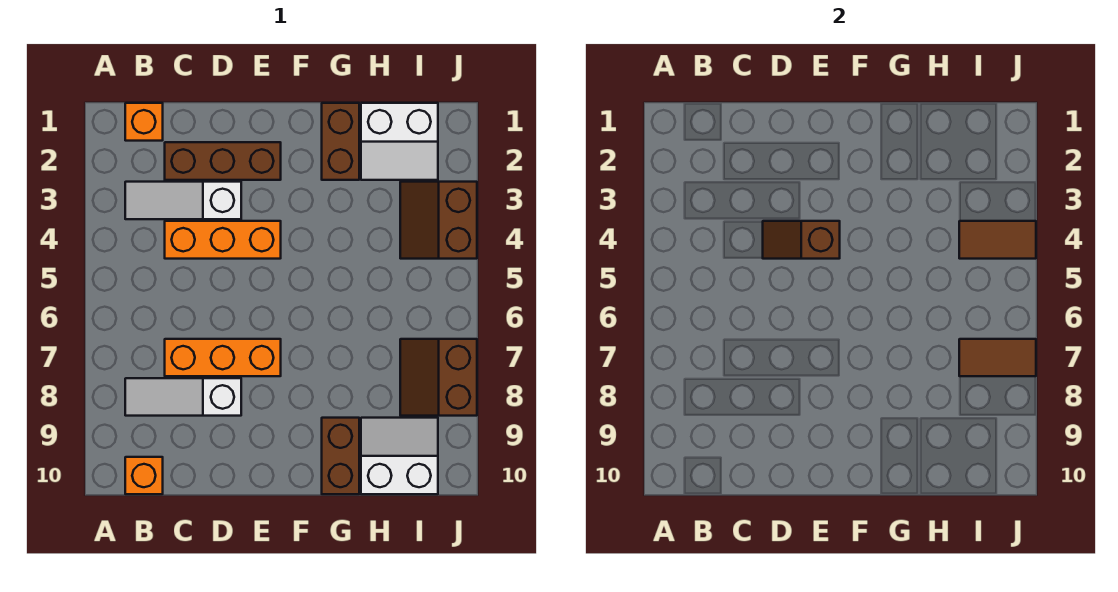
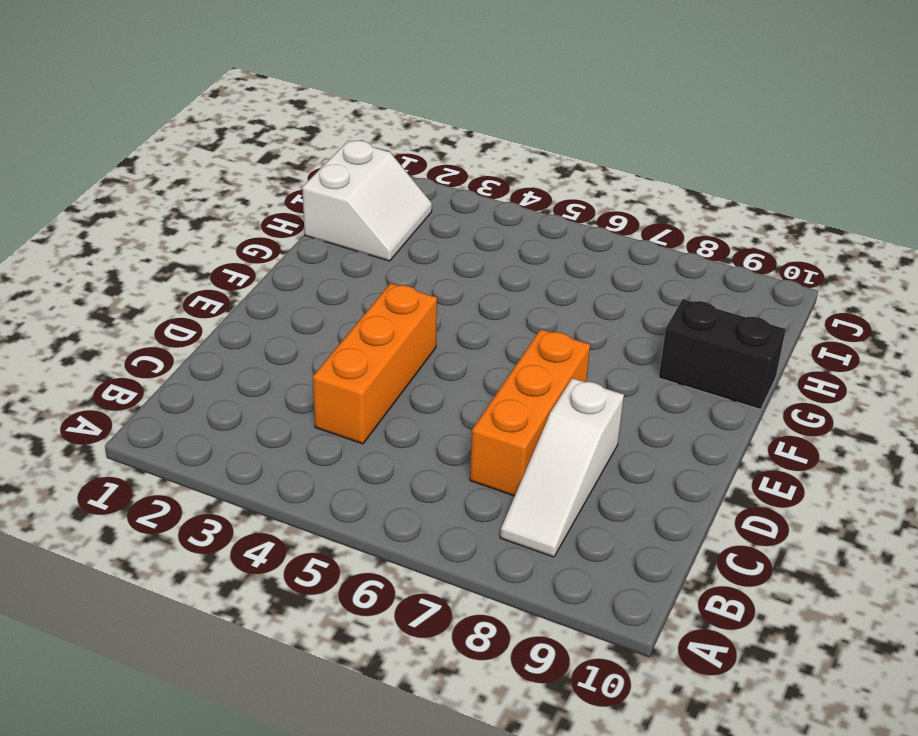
black brick G9:G10 level 1 -> brown brick G9:G10 level 1
none -> orange brick B1 level 1
none -> white slope B3:D3 level 1 top D
none -> orange brick B10 level 1

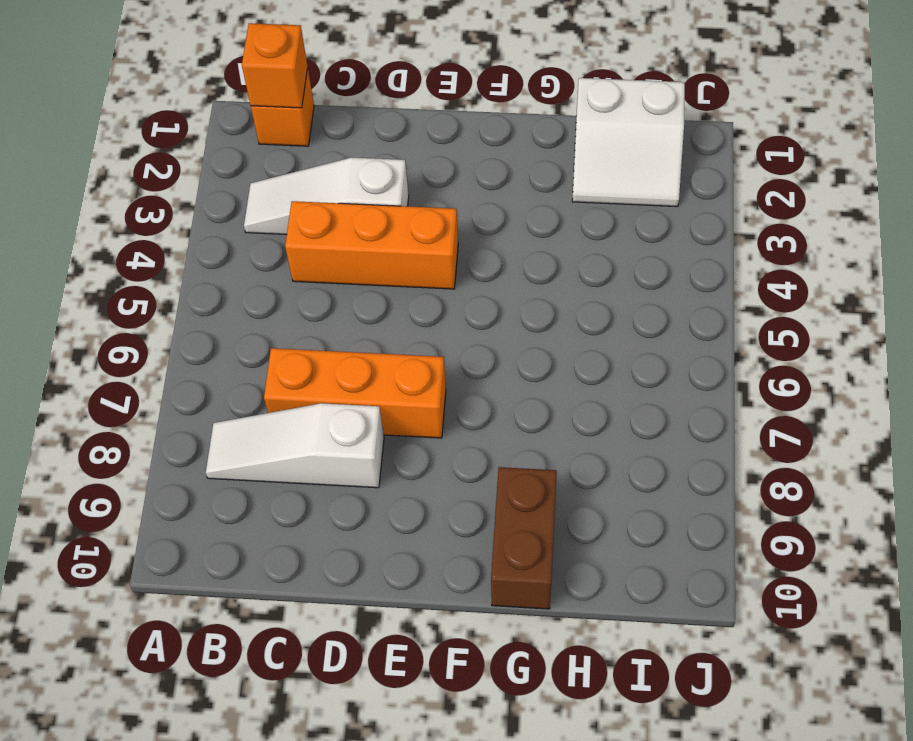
orange brick B1 level 2 -> orange brick B10 level 1
none -> brown brick C2:E2 level 1
none -> brown brick G1:G2 level 1
none -> white slope H9:I10 level 1 top 10

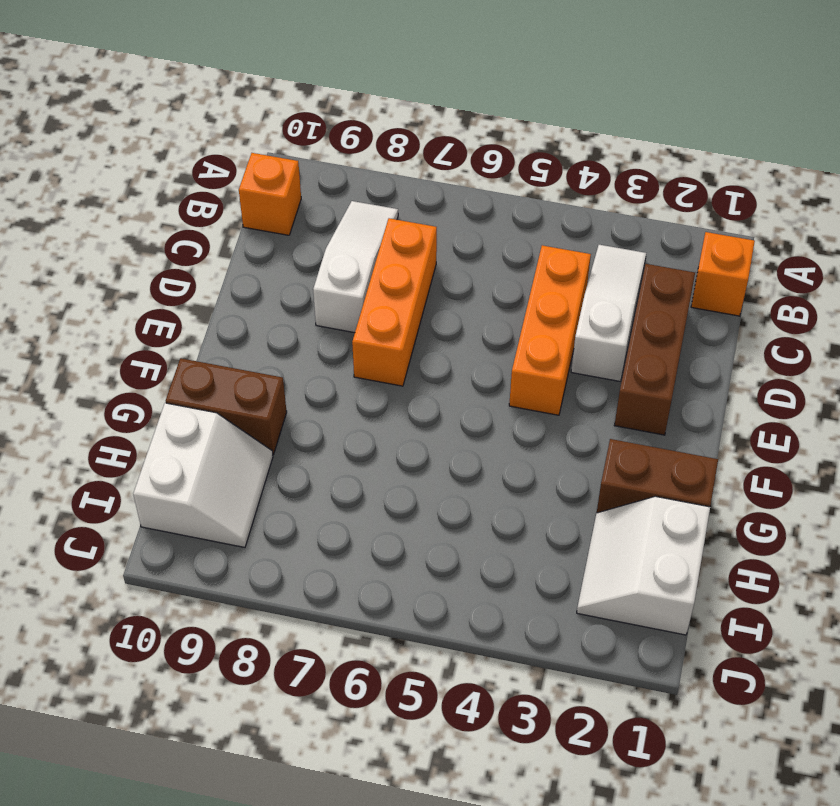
none -> brown slope I3:J4 level 1 top J
none -> brown slope I7:J8 level 1 top J
none -> brown slope D4:E4 level 2 top E

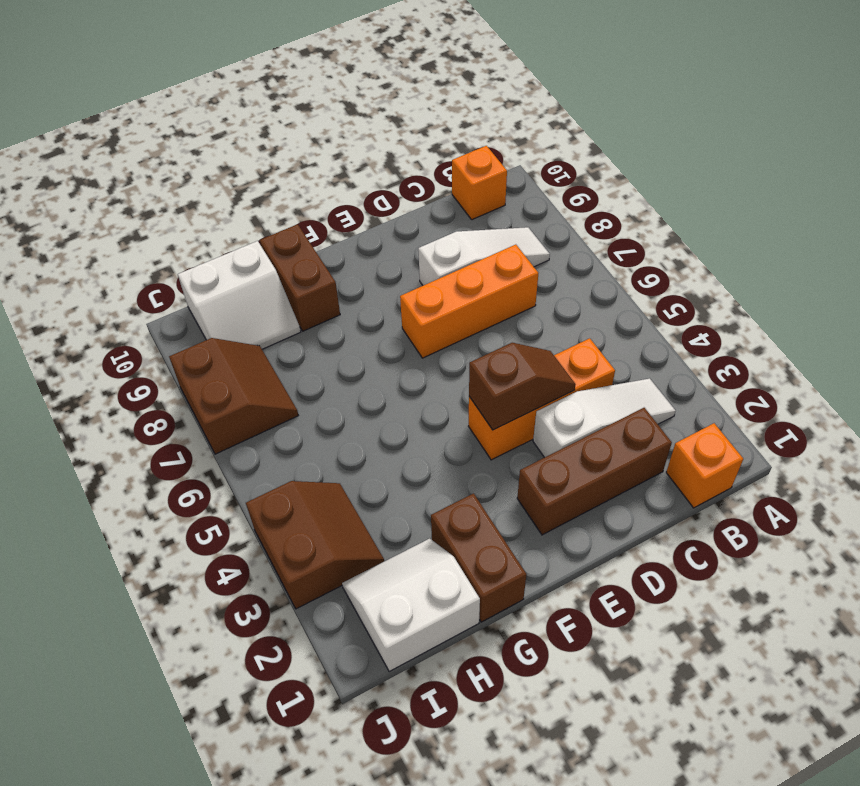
none -> brown tile I4:J4 level 2
none -> brown tile I7:J7 level 2

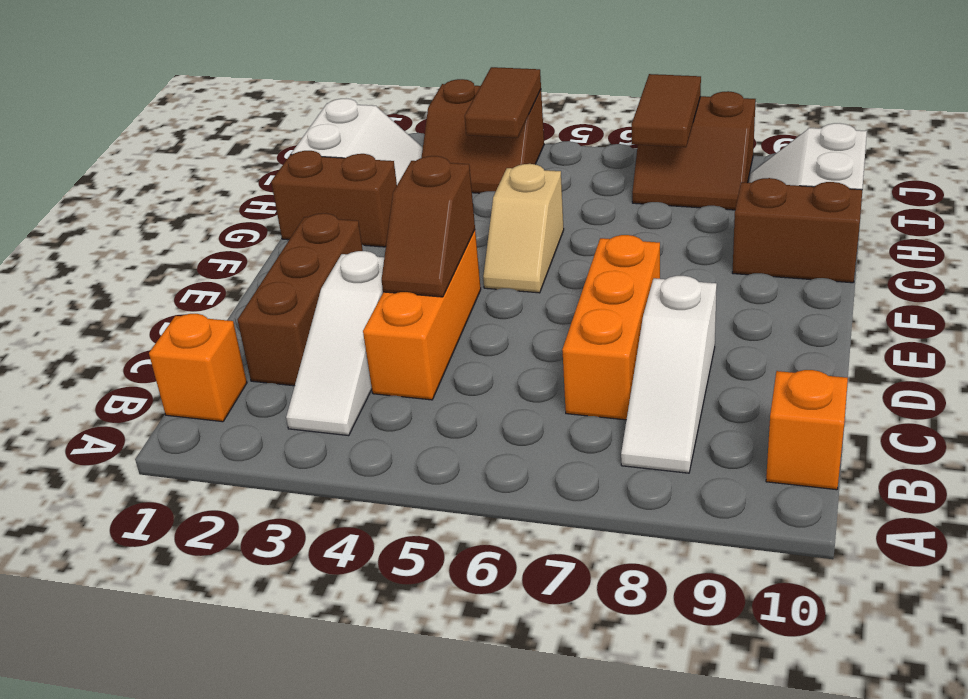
tan slope F5:G5 level 1 top G -> none

